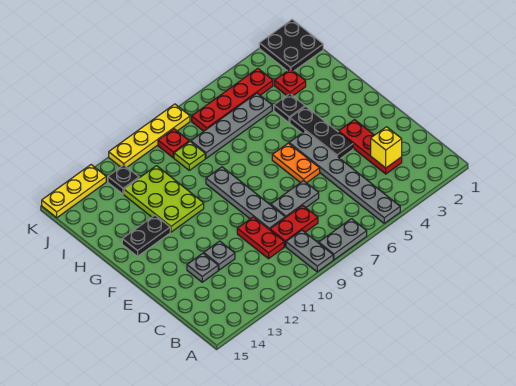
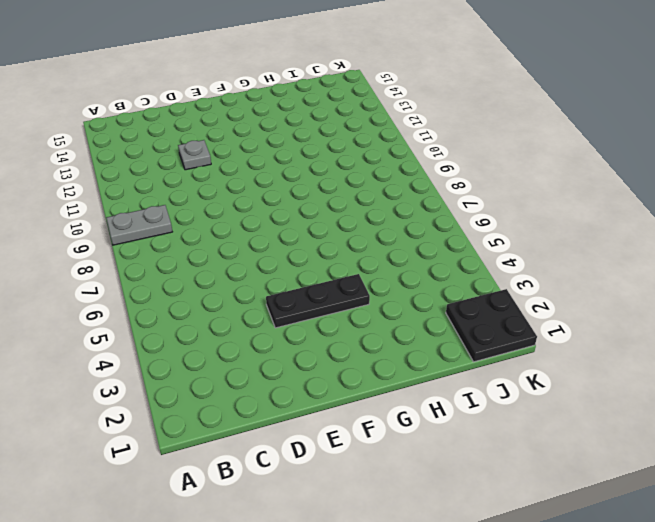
none -> grey plate A5:F5 level 1
none -> grey plate A7:A8 level 1
none -> red plate C3:E3 level 1

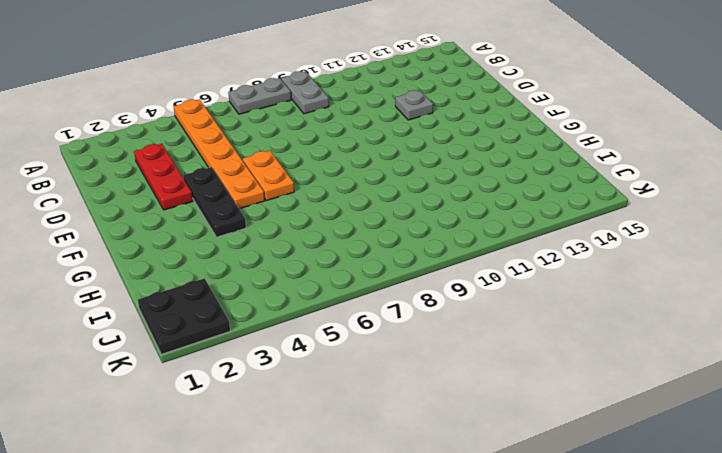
orange plate A5:F5 level 1 -> grey plate A5:F5 level 1
none -> red plate C8:C9 level 1
none -> red plate C10:D10 level 1
none -> grey plate D7:D8 level 1

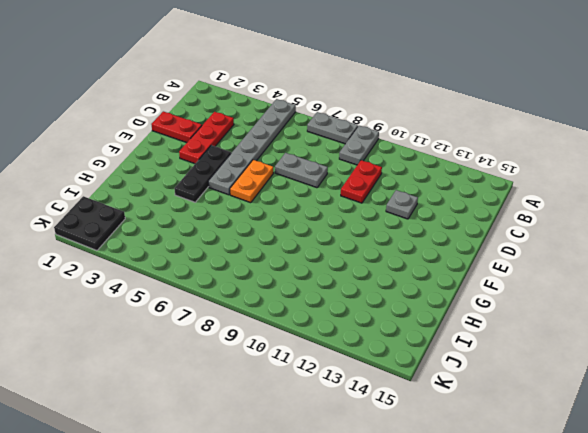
red plate D1:D2 level 1 -> red plate C8:C9 level 1
none -> grey plate D9:G9 level 1
none -> grey plate D13 level 1
none -> lime plate G11:I12 level 1

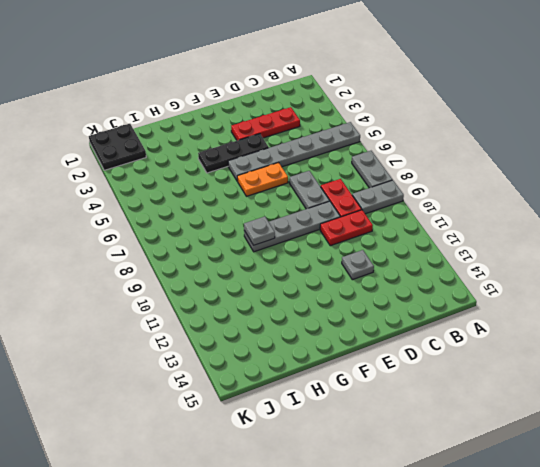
grey plate G9 level 2 -> grey plate D13 level 1
none -> lime plate G11:I12 level 1
none -> black plate G13:G14 level 1
none -> black plate H4 level 1

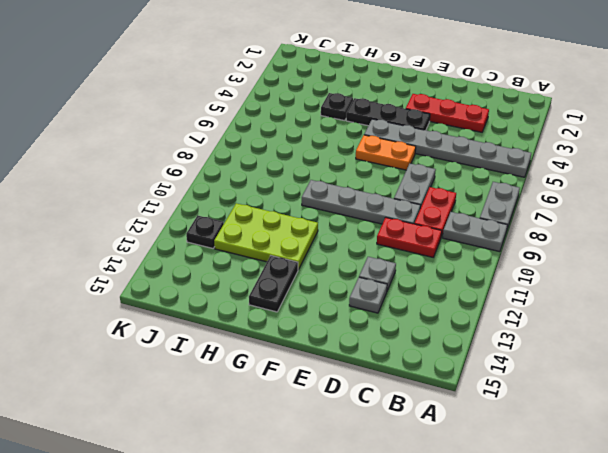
none -> red plate I3 level 1
none -> grey plate I5:I8 level 1
none -> lime plate I9 level 1

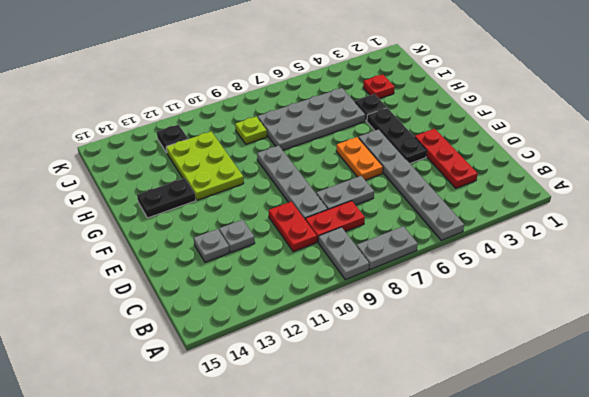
grey plate H5:I8 level 1 -> grey plate I5:I8 level 1
none -> black plate J1:K2 level 1
none -> red plate J4:J7 level 1
none -> red plate J9 level 1

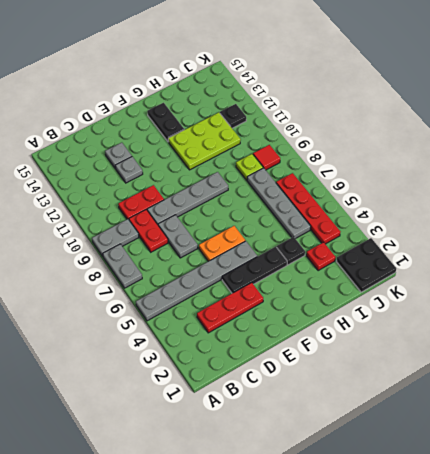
red tile J9 level 1 -> red plate J9 level 1
none -> yellow plate K8:K11 level 1
none -> yellow plate K13:K15 level 1
none -> yellow brick C3 level 2

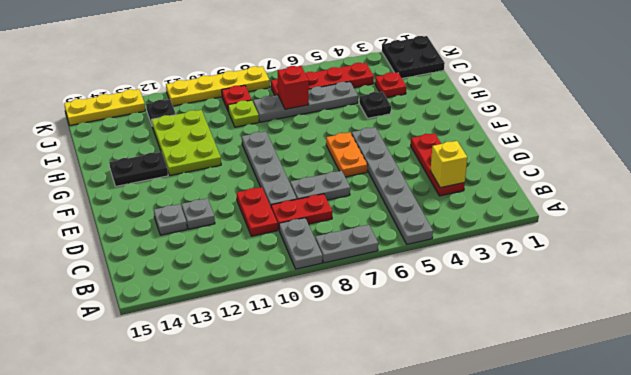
red brick I7 level 2 -> none
none -> black plate E4:G4 level 1

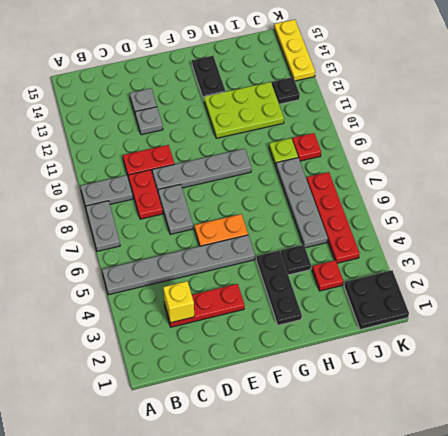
black plate G2:G4 level 1 -> black plate E4:G4 level 1
none -> yellow plate K8:K11 level 1

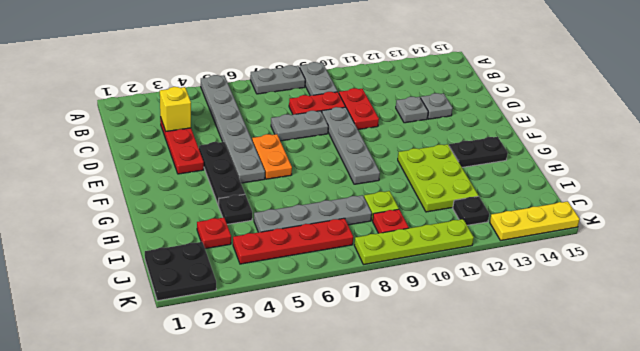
lime plate K8:K11 level 1 -> yellow plate K8:K11 level 1

